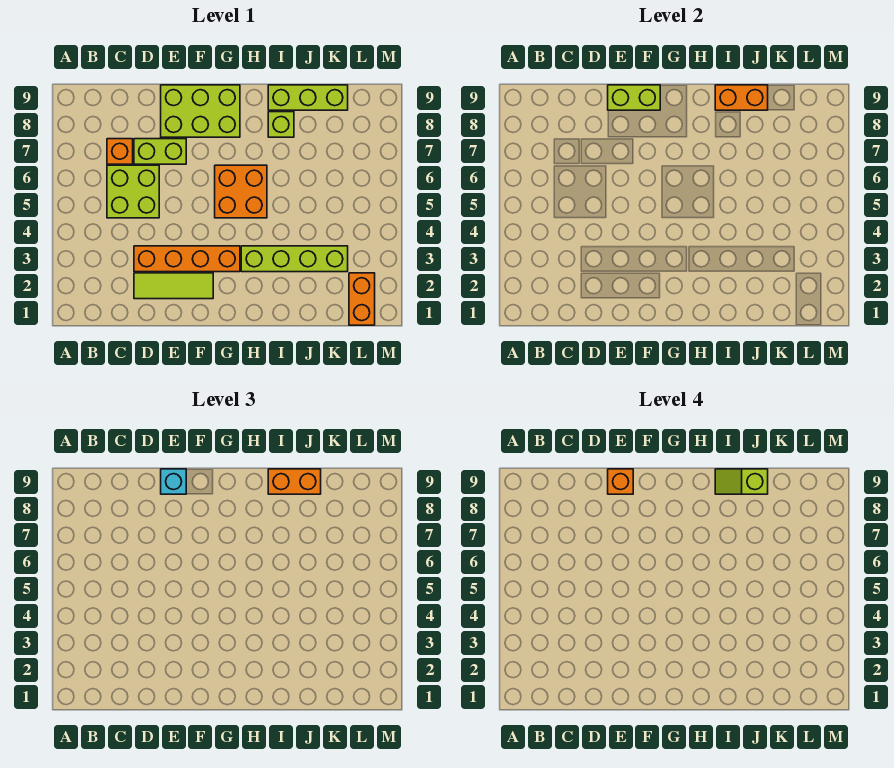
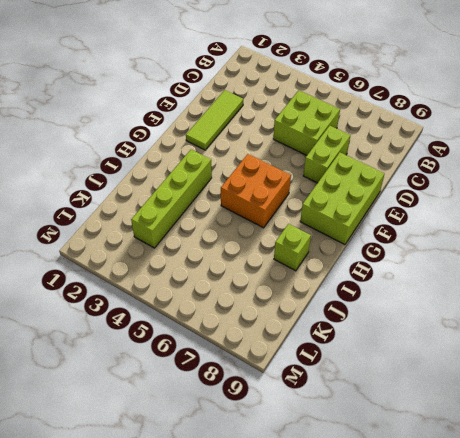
none -> orange brick C7 level 1
none -> orange brick D3:G3 level 1
none -> lime brick I9:K9 level 1

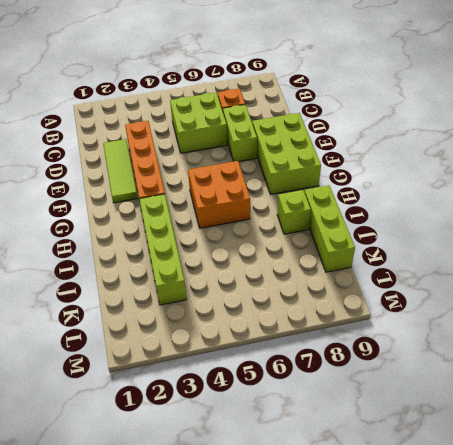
none -> orange brick L1:L2 level 1
none -> lime brick E9:F9 level 2
none -> orange brick I9:J9 level 2

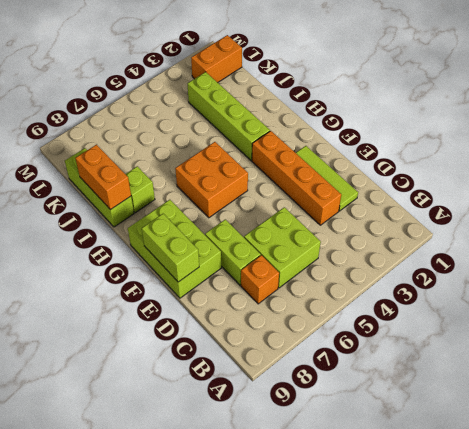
none -> cyan brick E9 level 3
none -> orange brick I9:J9 level 3
none -> orange brick E9 level 4

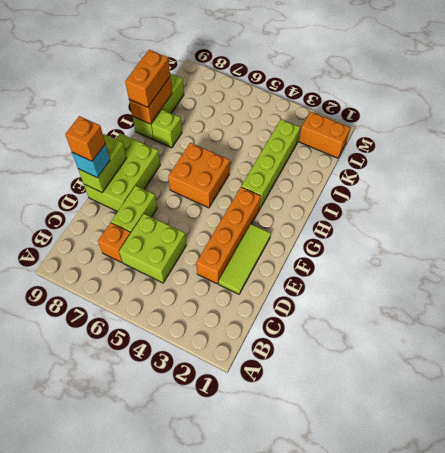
none -> lime slope I9:J9 level 4 top J

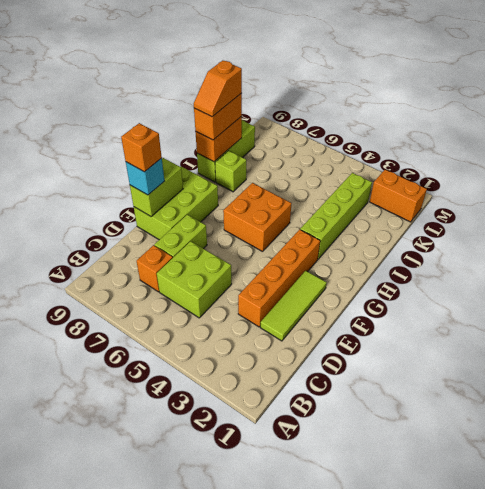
orange slope I9:J9 level 4 top J -> lime slope I9:J9 level 4 top J

